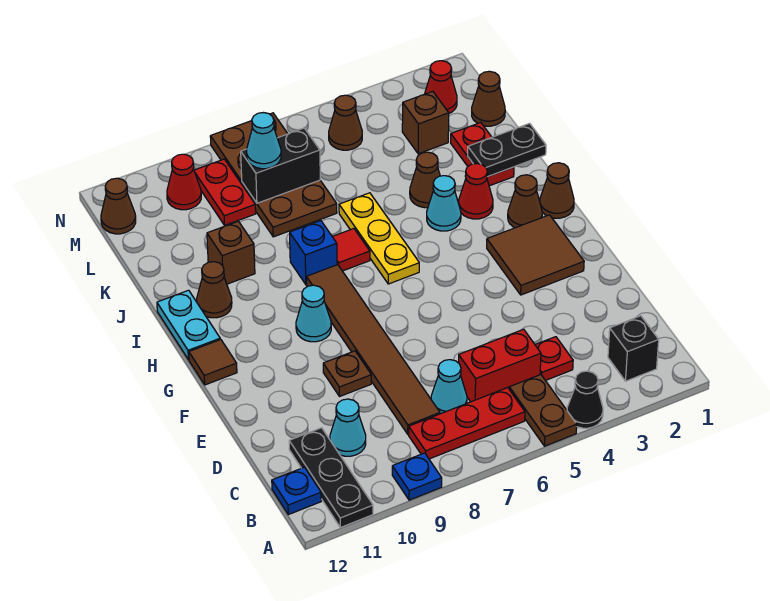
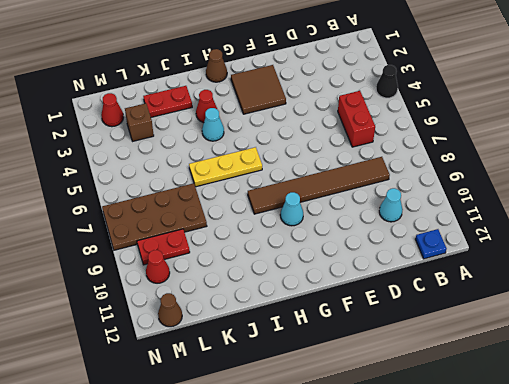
none -> brown plate A5:B5 level 1
none -> blue plate A9 level 1
none -> black plate A11:C11 level 1
none -> black brick B2 level 1

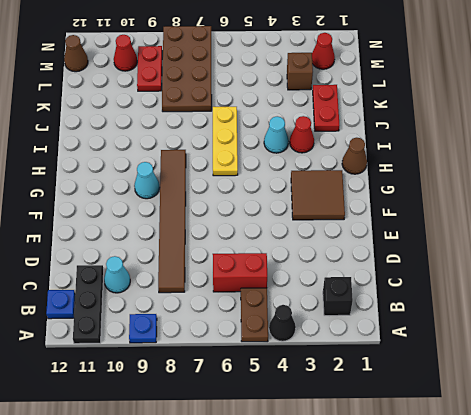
none -> red plate B6:B8 level 1
none -> red plate C4 level 1
none -> cyan cone C7 level 1
none -> brown plate E9 level 1

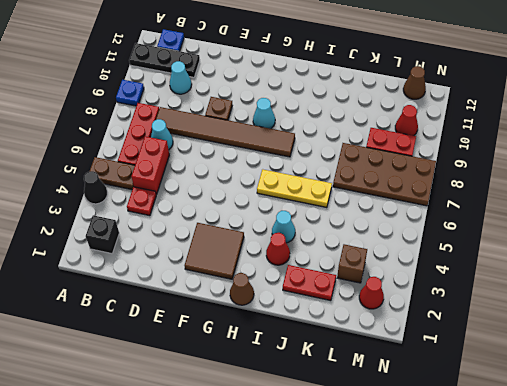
none -> brown tile G12 level 1
none -> brown cone H2 level 1
none -> cyan plate H12:I12 level 1
none -> red tile I7 level 1

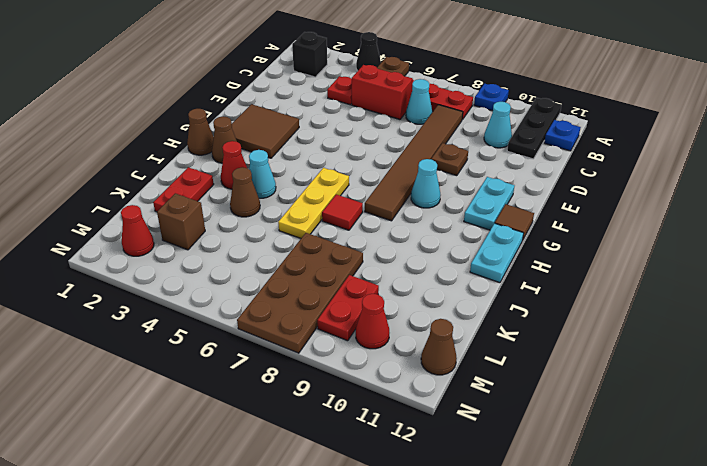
cyan plate F11:G11 level 1 -> none
none -> blue brick I8 level 1
none -> brown cone I11 level 1
none -> brown brick J10 level 1
none -> brown cone L1 level 1

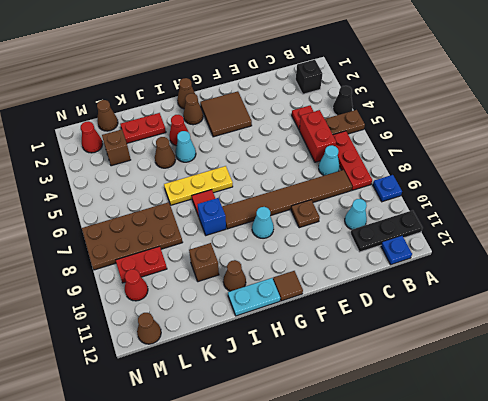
none -> brown cone M5 level 1
none -> black plate J1:J2 level 2
none -> black brick L7:L8 level 2
none -> cyan cone L8 level 3

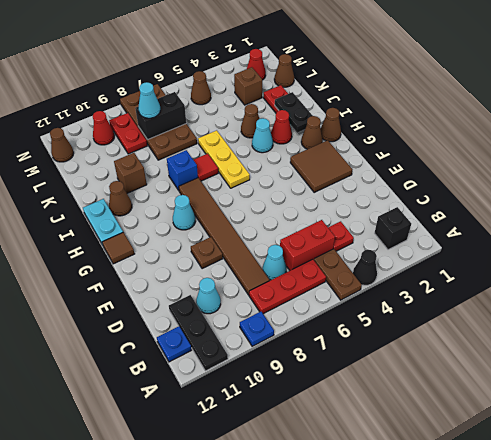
black plate I2:J2 level 2 -> black plate J1:J2 level 2

